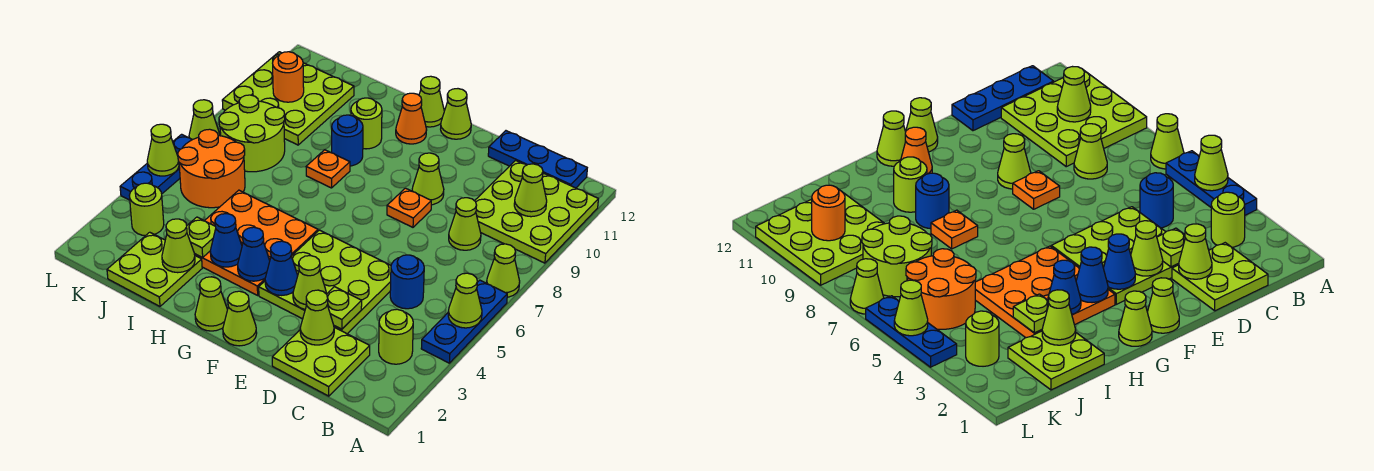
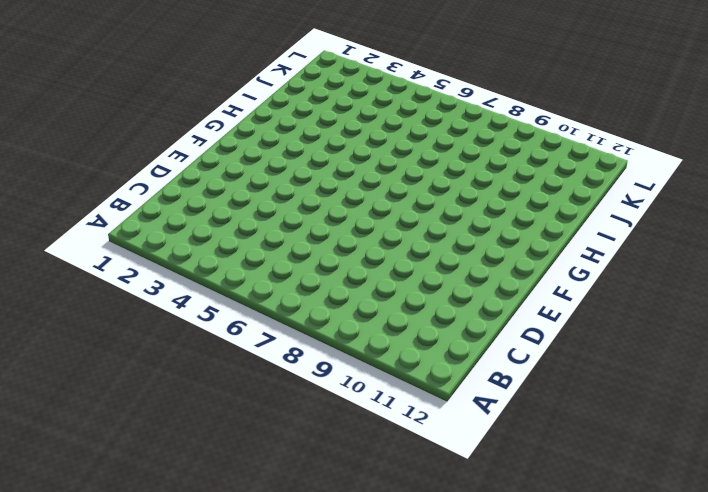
none -> blue plate A4:A6 level 1
none -> lime cone A7 level 1
none -> lime plate A9:C11 level 1
none -> lime round brick B3 level 1

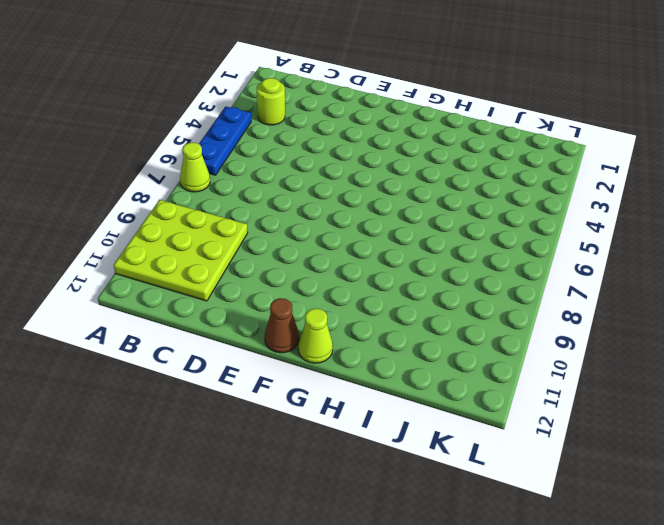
brown cone F12 level 1 -> lime cone F12 level 1
none -> blue plate B12:D12 level 1
none -> lime plate C1:D2 level 1
none -> blue round brick C5 level 1
none -> lime cone C8 level 1

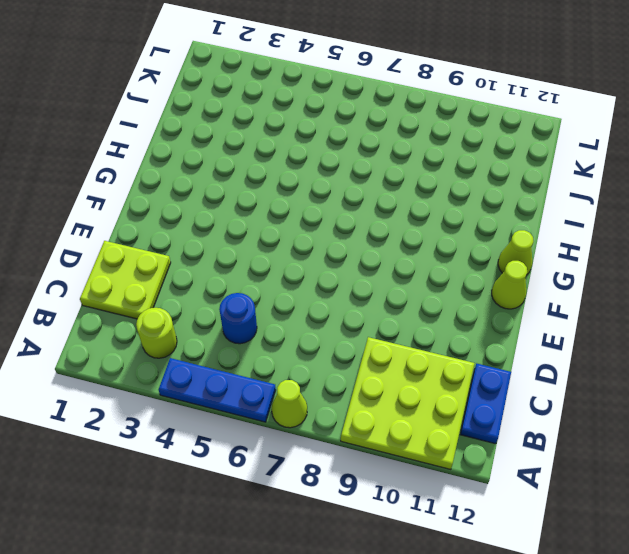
blue plate B12:C12 level 1 -> blue plate B12:D12 level 1
none -> lime cone C8 level 1
none -> lime plate D3:F5 level 1
none -> orange plate E8 level 1
none -> lime cone E9 level 1

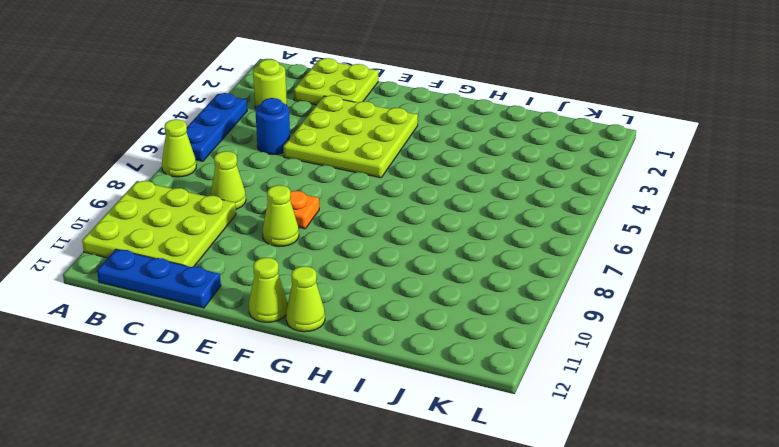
none -> lime cone F1 level 1
none -> lime cone G1 level 1
none -> orange plate G3:I5 level 1
none -> orange cone G11 level 1

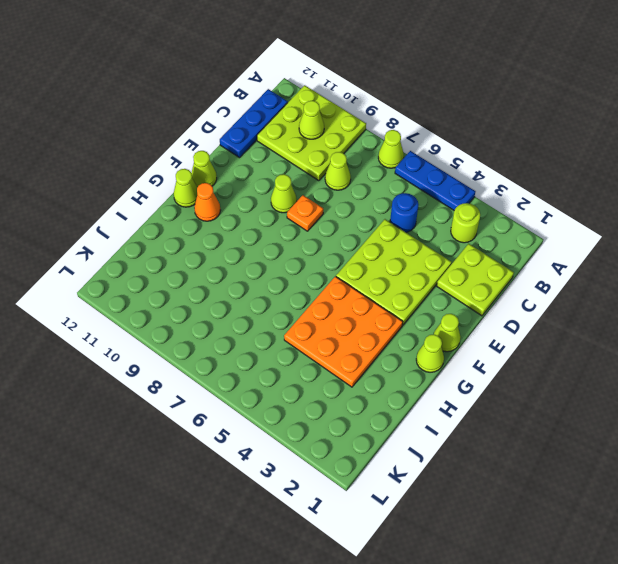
none -> orange plate H8 level 1
none -> blue round brick H9 level 1
none -> lime round brick H10 level 1
none -> lime plate I1:J2 level 1

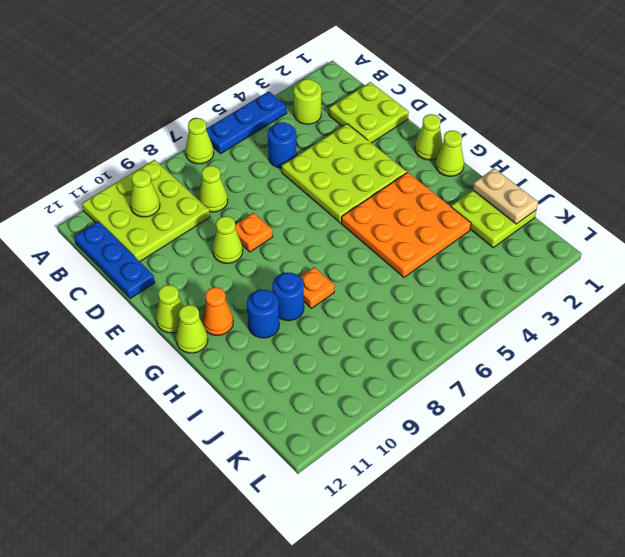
blue round brick H10 level 1 -> lime round brick H10 level 1
tan plate I1:J1 level 2 -> none
none -> orange round brick J5:K6 level 1
none -> lime round brick J7:K8 level 1
none -> lime plate J9:L11 level 1
none -> lime round brick K3 level 1

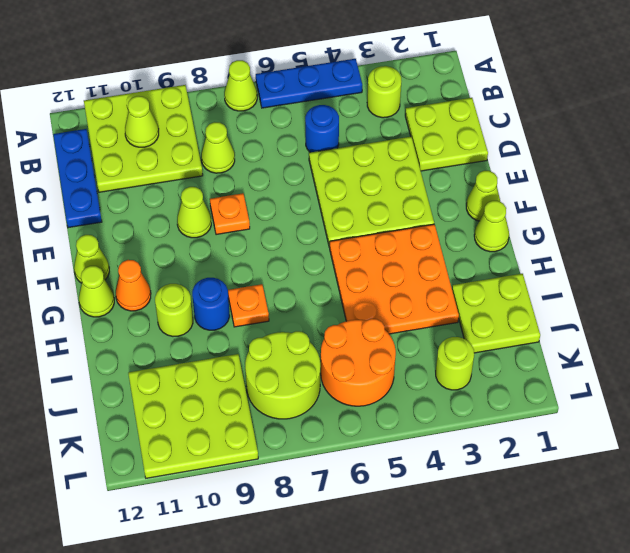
none -> blue plate L4:L6 level 1
none -> lime cone L7 level 1
none -> lime cone A5 level 2
none -> lime cone D2 level 2

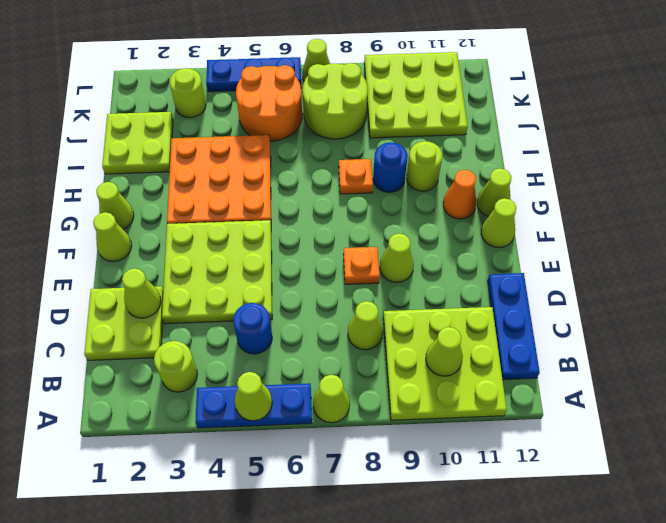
none -> lime plate D3 level 2
none -> lime cone E3 level 2
none -> blue cone F3 level 2
none -> blue cone G3 level 2

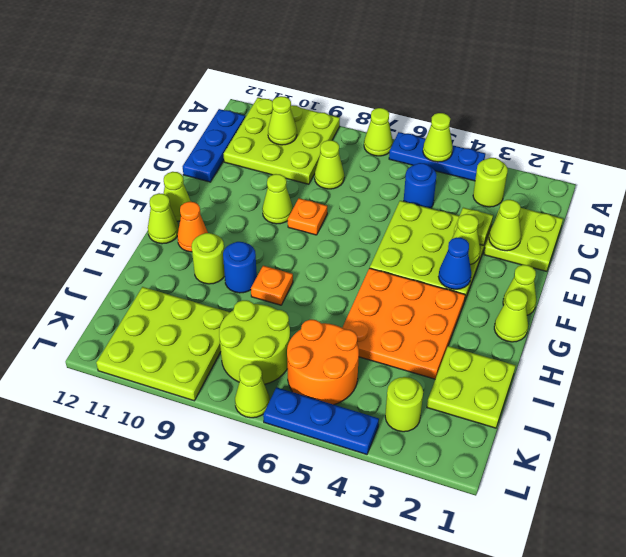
none -> blue cone G3 level 2
none -> blue cone H3 level 2
none -> lime cone I2 level 2
none -> lime plate I3 level 2

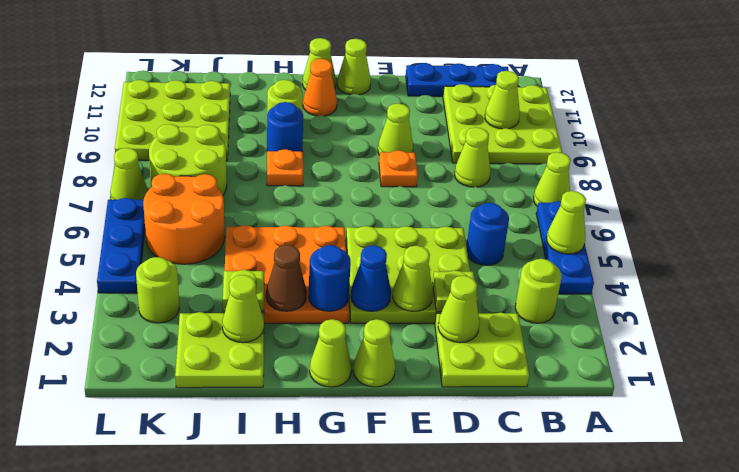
blue round brick G3 level 2 -> blue cone G3 level 2
brown cone H3 level 2 -> blue cone H3 level 2
none -> orange round brick K10 level 2
none -> lime cone L5 level 2

